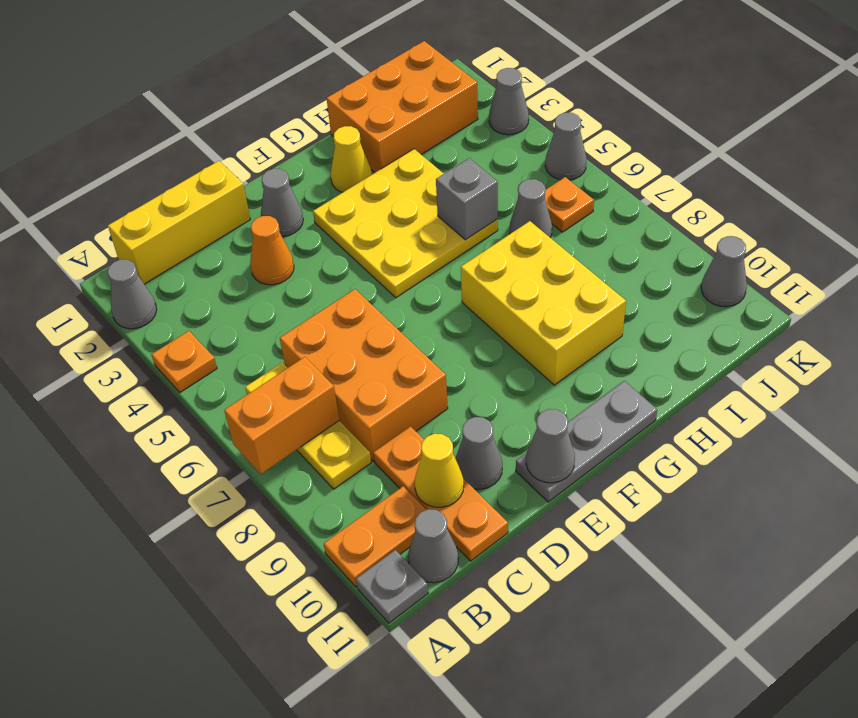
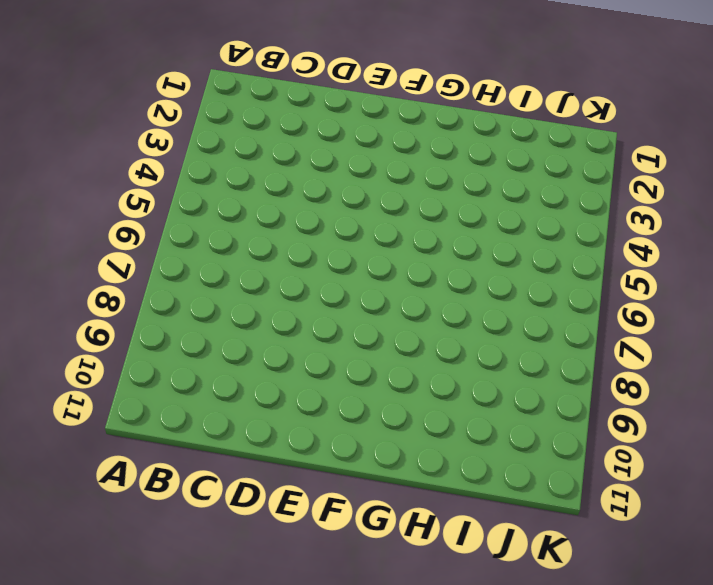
none -> grey cone A2 level 1
none -> orange plate A4 level 1
none -> orange plate A10:B10 level 1

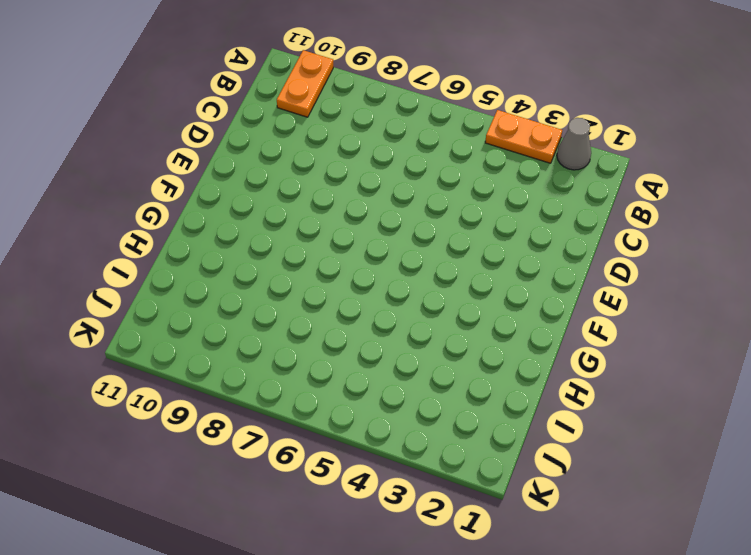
orange plate A3:A4 level 1 -> orange plate A4 level 1
none -> grey plate A11 level 1
none -> yellow brick B1:D1 level 1
none -> yellow plate B6:B8 level 1

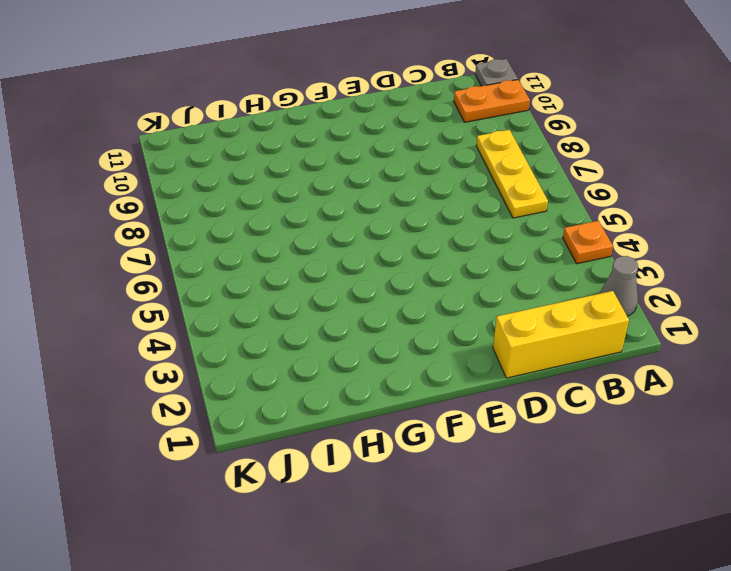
none -> grey cone B11 level 1
none -> orange brick C6:D8 level 1
none -> orange plate C9:C11 level 1

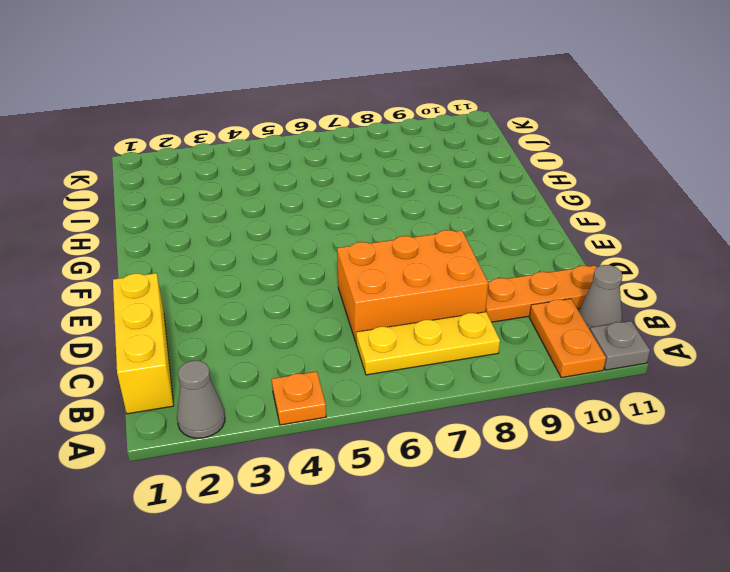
none -> orange cone D3 level 1
none -> grey cone D10 level 1
none -> grey cone E2 level 1

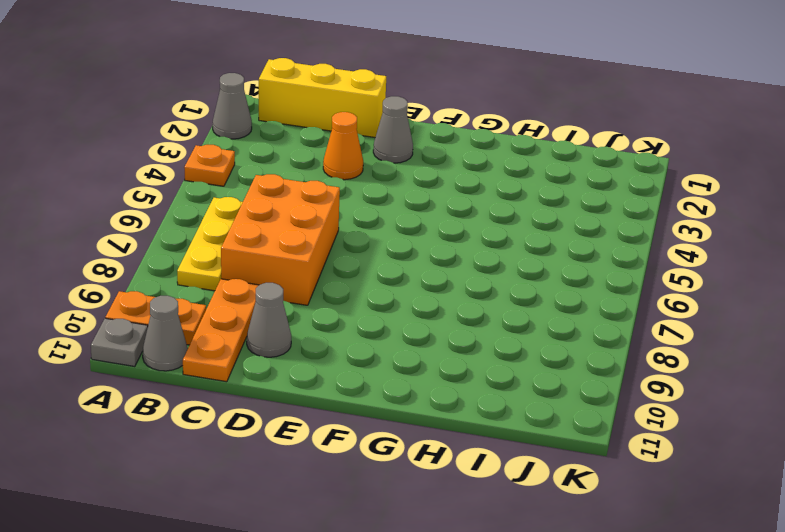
none -> grey plate E11:G11 level 1
none -> yellow plate F3:H5 level 1
none -> yellow cone G2 level 1

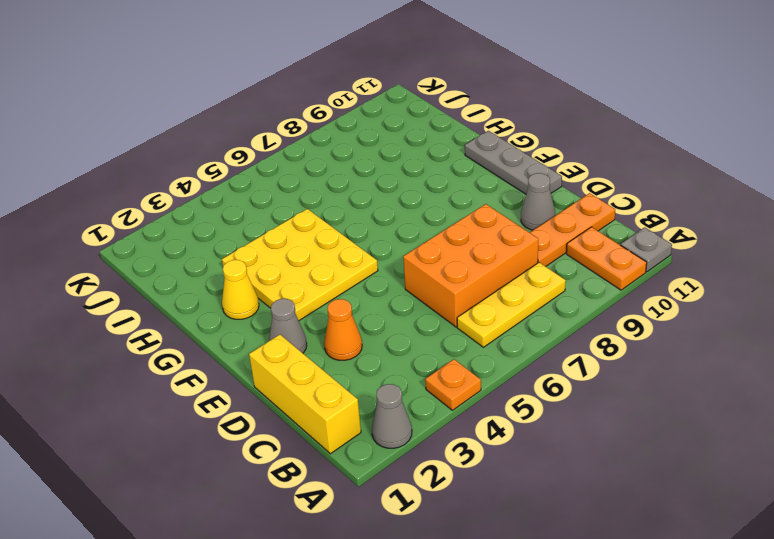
none -> grey cone B11 level 1
none -> yellow brick G7:H9 level 1
none -> orange brick H1:J2 level 1

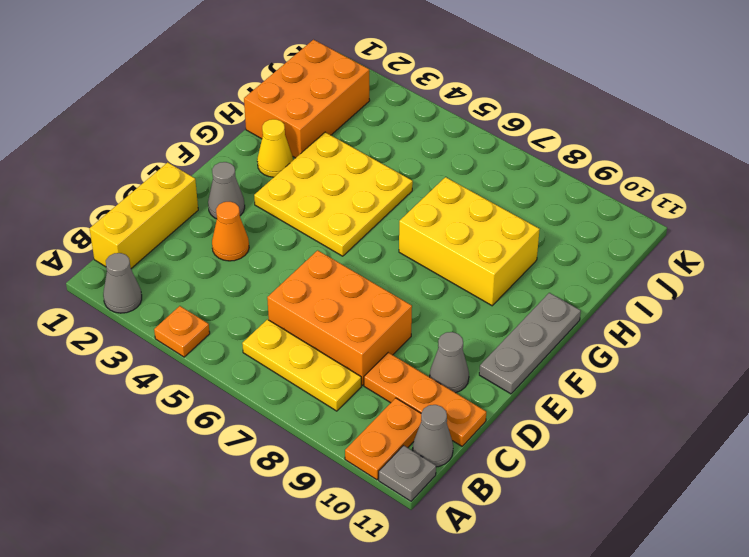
none -> grey cone I6 level 1
none -> orange plate J6 level 1
none -> grey cone K3 level 1

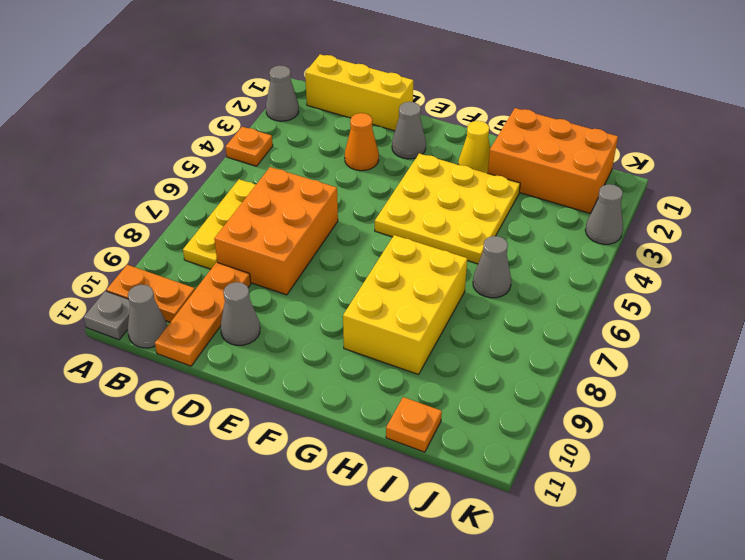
orange plate I11 level 1 -> orange plate J6 level 1
none -> grey plate E11:G11 level 1
none -> grey cone K5 level 1
none -> grey cone K10 level 1

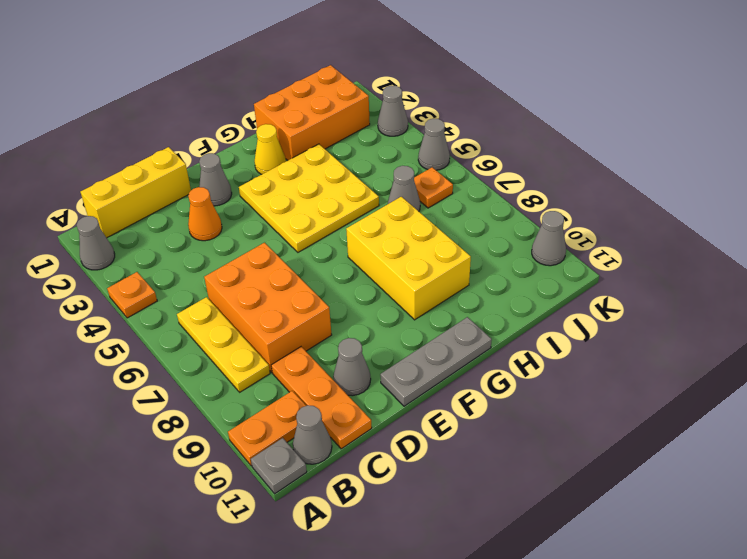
none -> orange brick A7:B7 level 2
none -> yellow cone C10 level 2
none -> grey cone E11 level 2

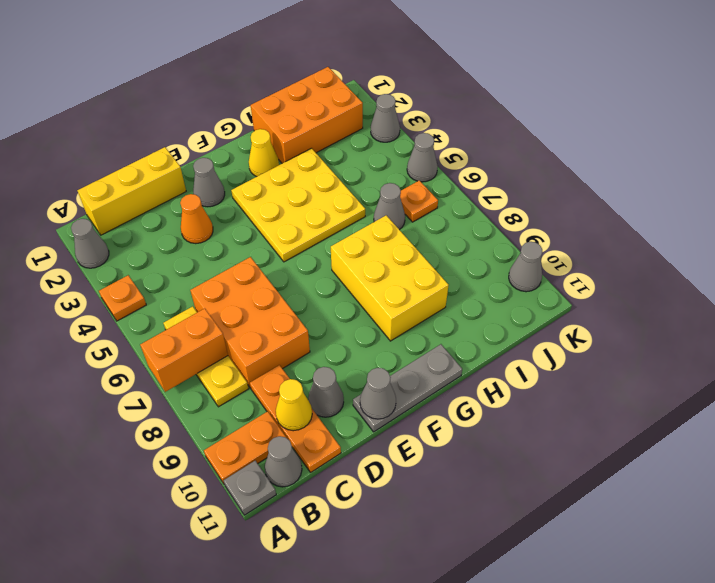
none -> grey brick H5 level 2

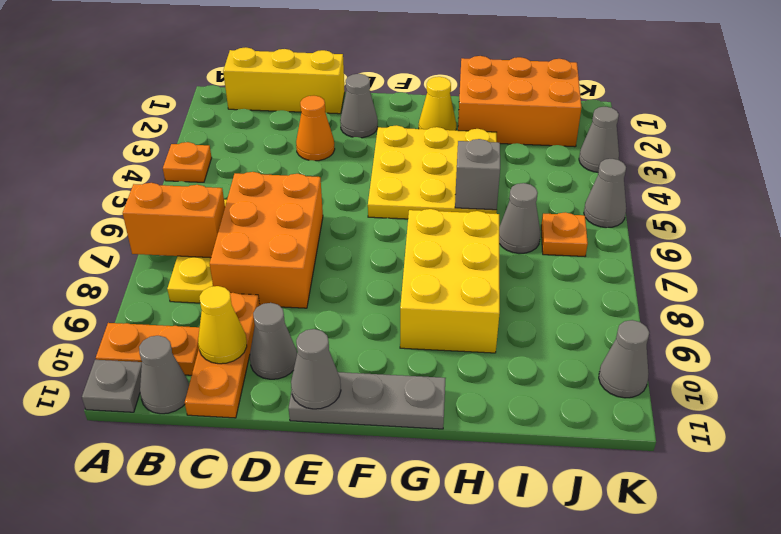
none -> grey cone A2 level 1

